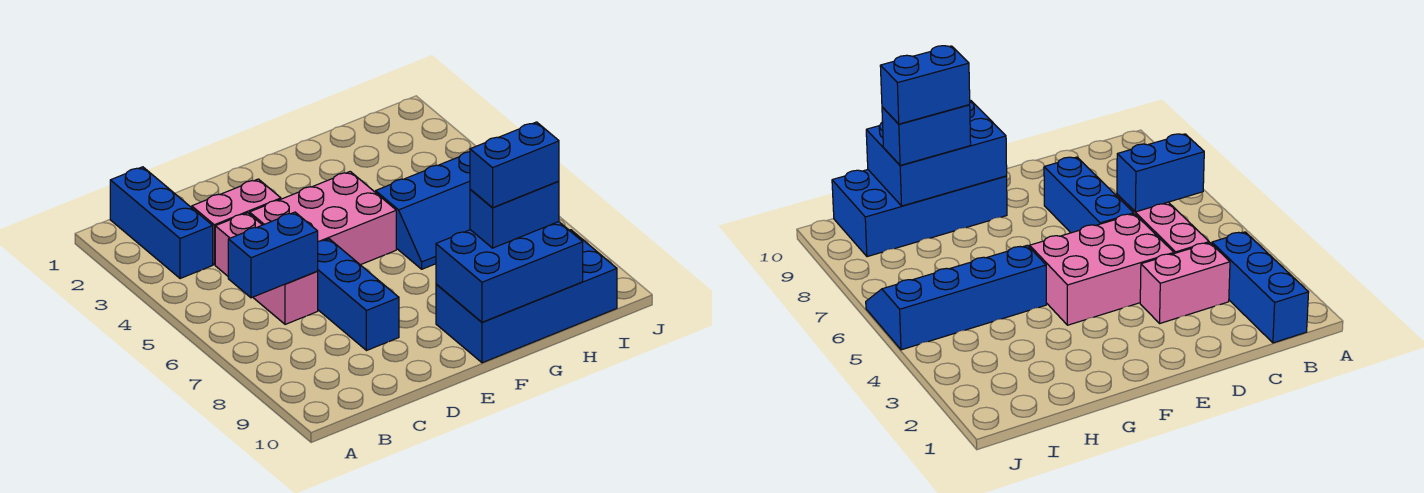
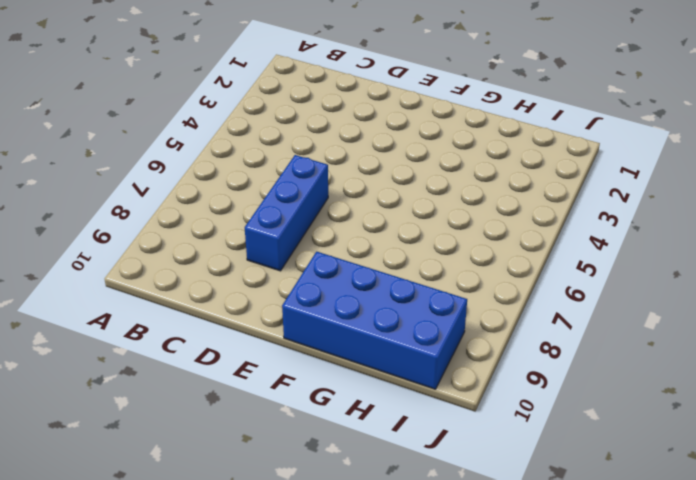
none -> blue brick B1:B3 level 1
none -> pink brick C3:D3 level 1

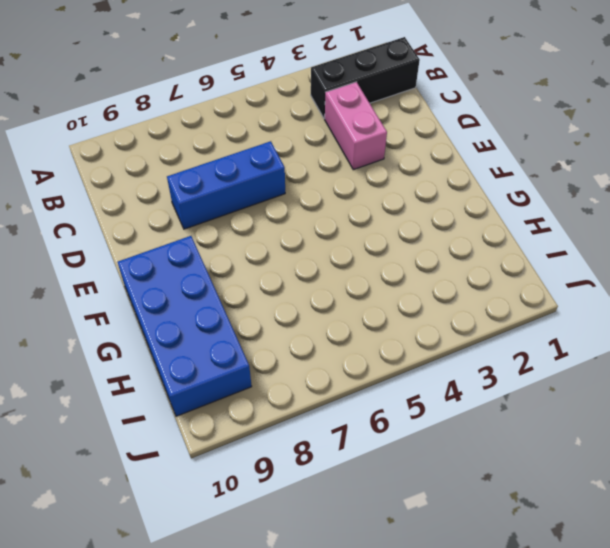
black brick B1:B3 level 1 -> blue brick B1:B3 level 1
none -> pink brick C4:C6 level 1
none -> pink brick D4:F5 level 1

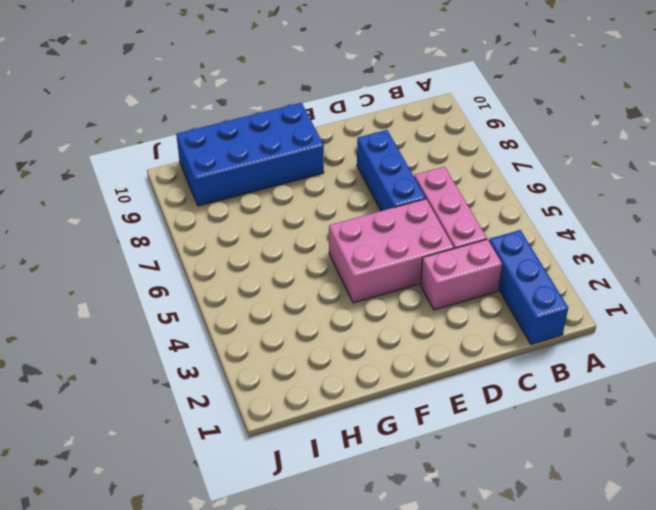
none -> blue slope G5:J6 level 1 top 5
none -> blue brick B6:C6 level 2

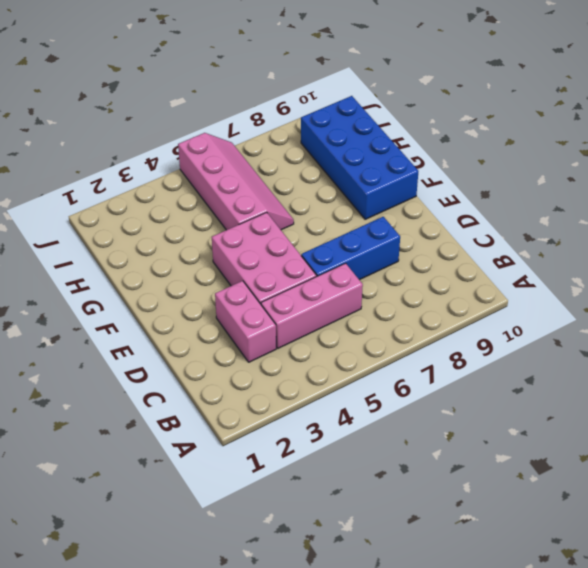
pink slope G5:J6 level 1 top 5 -> blue slope G5:J6 level 1 top 5
none -> blue brick B1:B3 level 1
none -> blue brick B6:C6 level 2

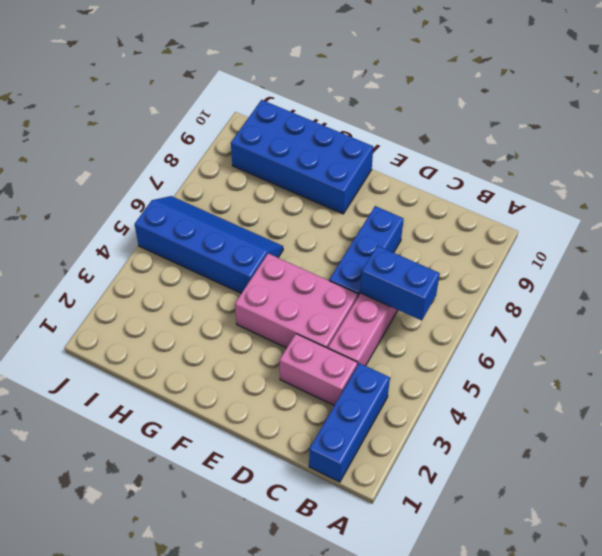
none -> blue brick F9:H10 level 2
none -> blue brick G9:H9 level 3

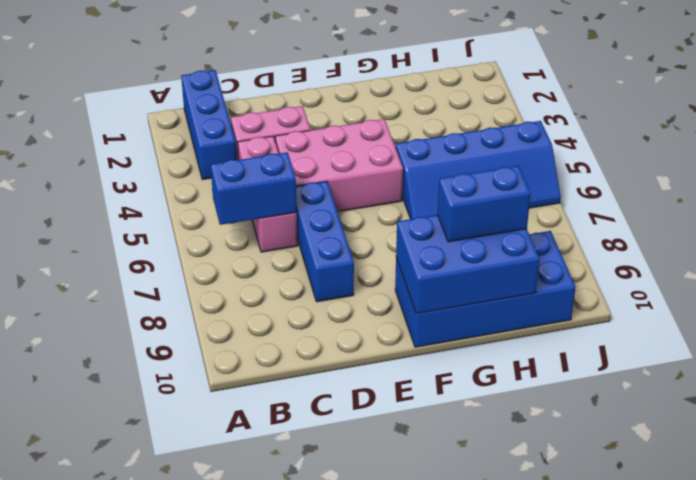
none -> blue brick G9:H9 level 4

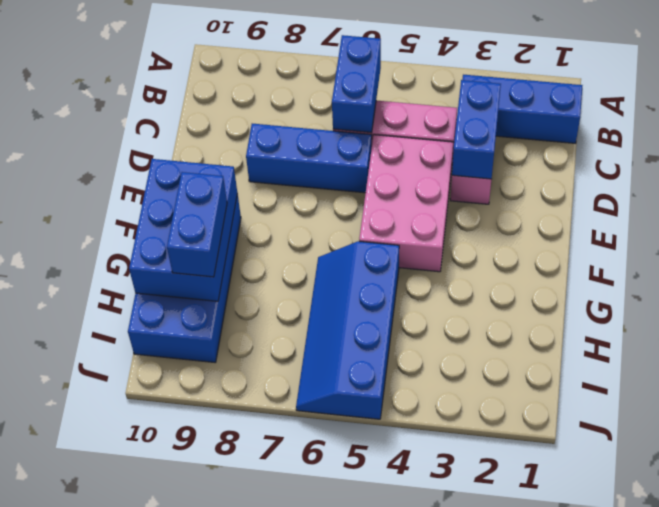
blue brick C3:D3 level 2 -> blue brick G9:H9 level 4

